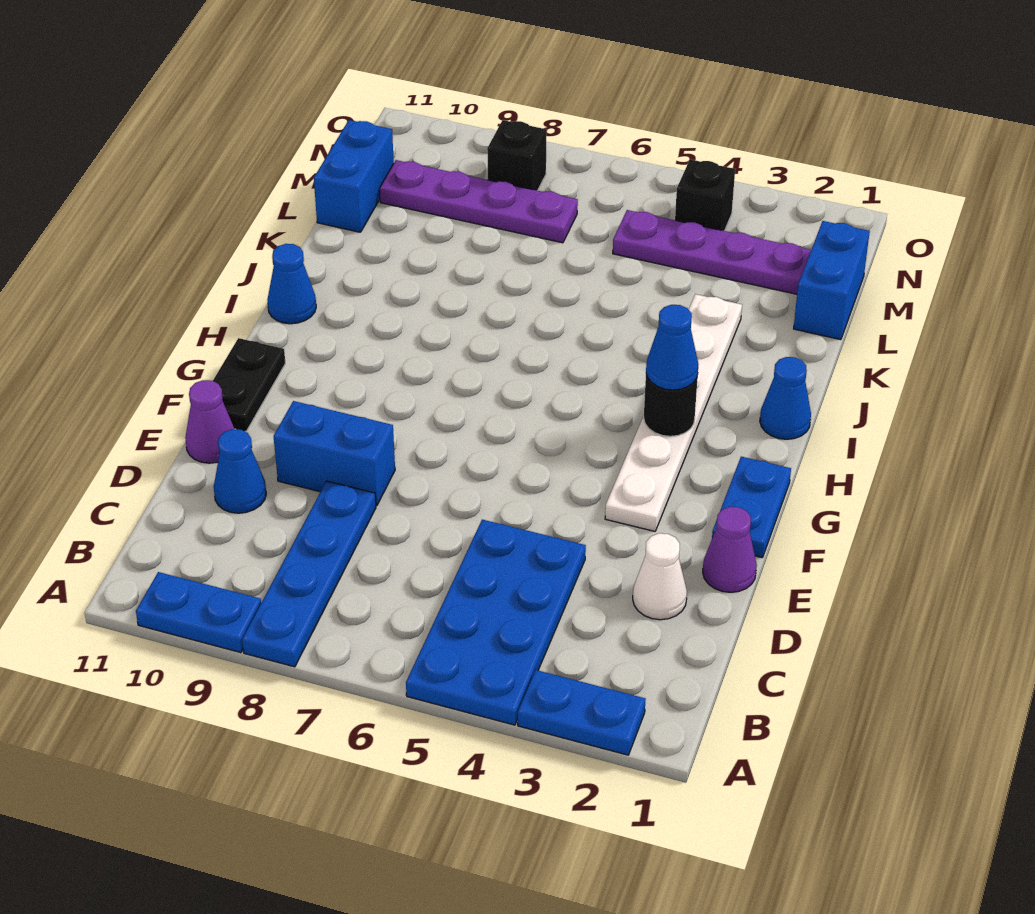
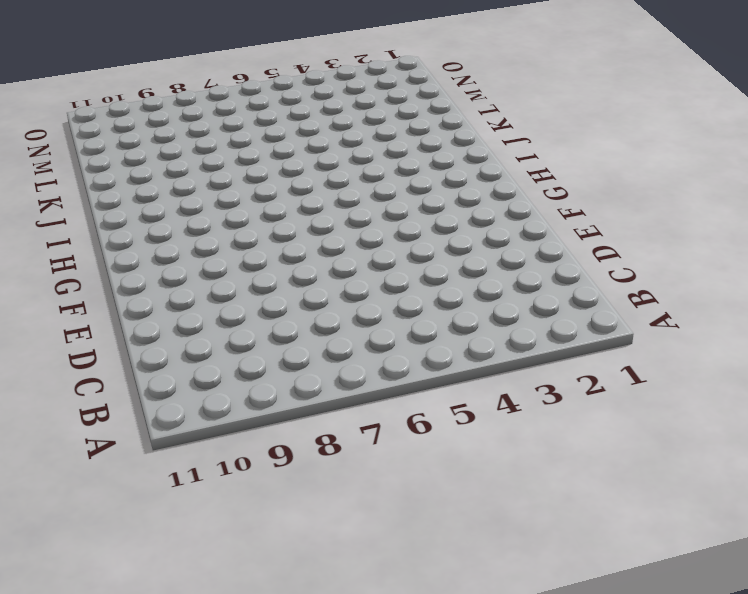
none -> blue plate A2:A3 level 1
none -> blue plate A4:D5 level 1
none -> blue plate A8:D8 level 1

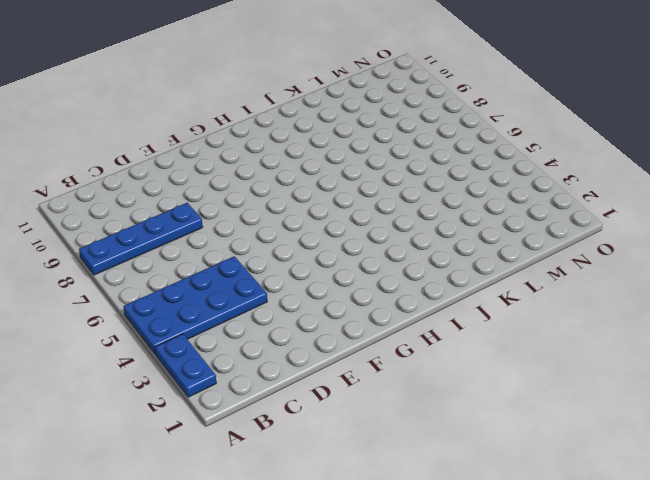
none -> blue plate A9:A10 level 1
none -> white cone D2 level 1
none -> blue cone D10 level 1

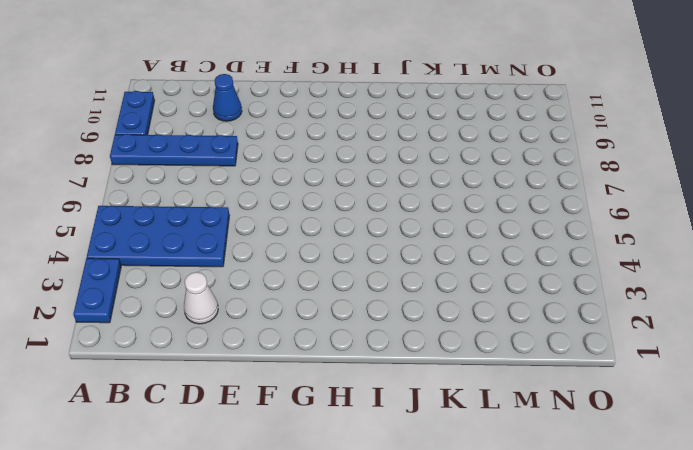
none -> purple cone E1 level 1
none -> blue brick E8:E9 level 1
none -> purple cone E11 level 1

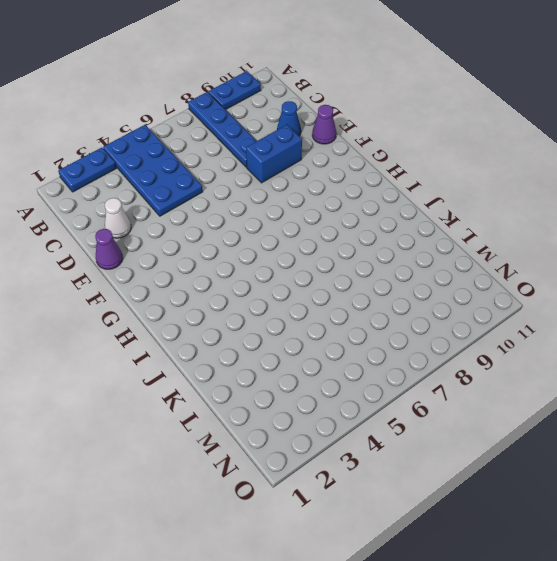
none -> blue plate F1:G1 level 1
none -> white plate F3:K3 level 1
none -> black plate F11:G11 level 1

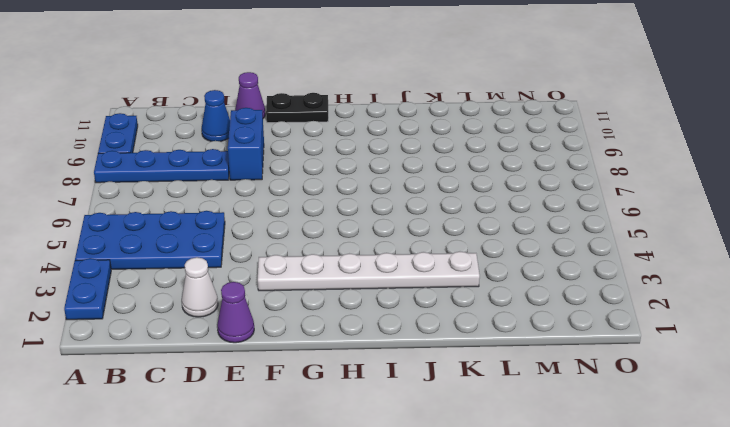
none -> blue plate F1:G1 level 1
none -> blue cone I1 level 1
none -> blue cone I11 level 1

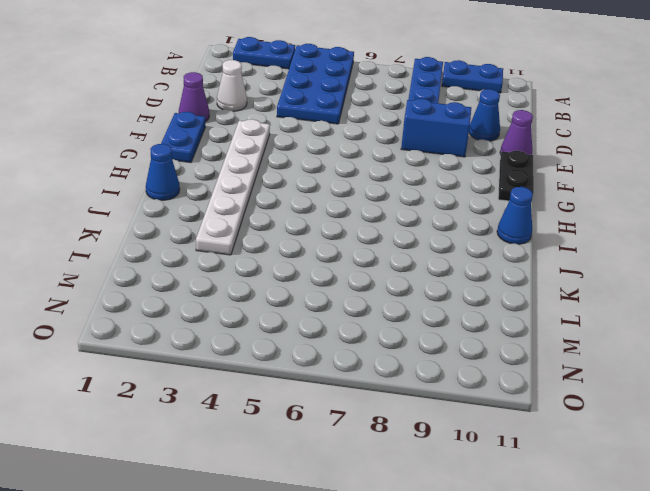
none -> blue brick L1:M1 level 1
none -> blue brick L11:M11 level 1
none -> purple plate M2:M5 level 1

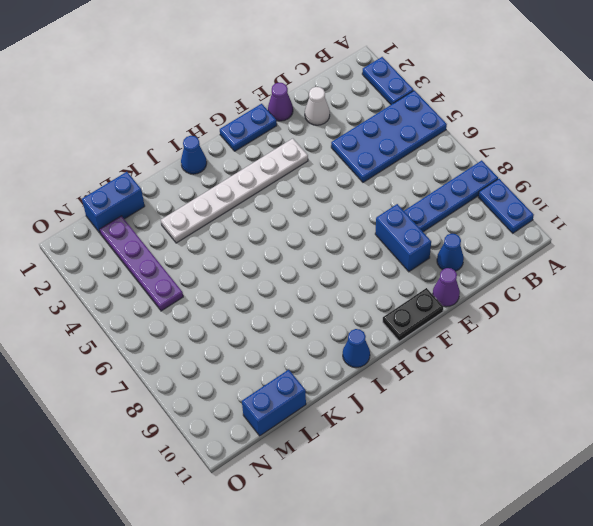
none -> purple plate M7:M10 level 1
none -> black brick N4 level 1
none -> black brick N8 level 1

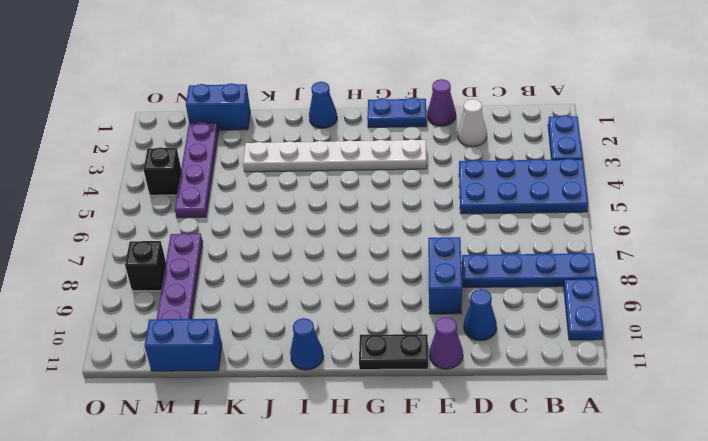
none -> black round brick H3 level 2
none -> blue cone H3 level 3

